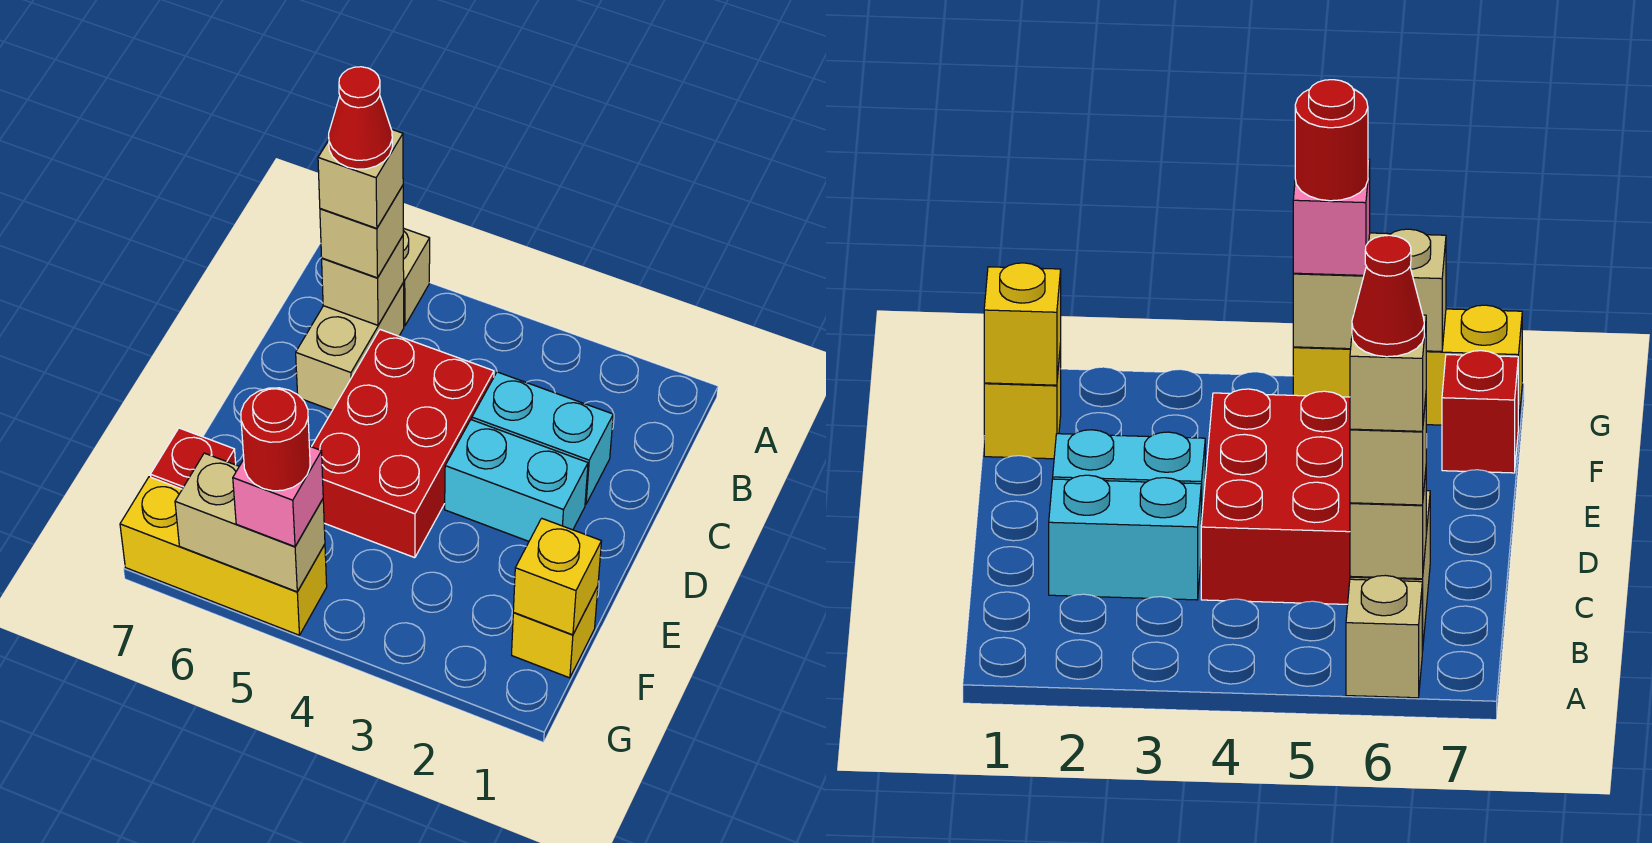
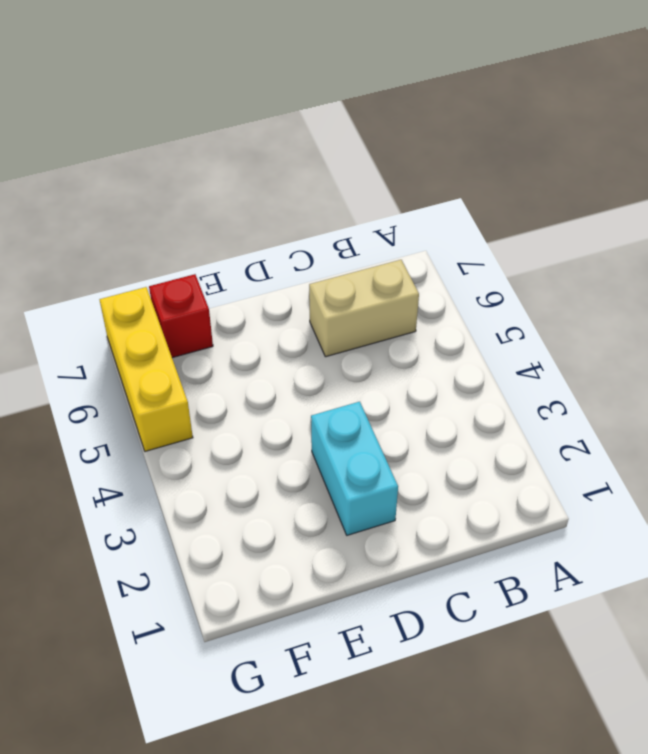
none -> tan brick A6 level 1
none -> cyan brick C2:C3 level 1
none -> red brick C4:E5 level 1

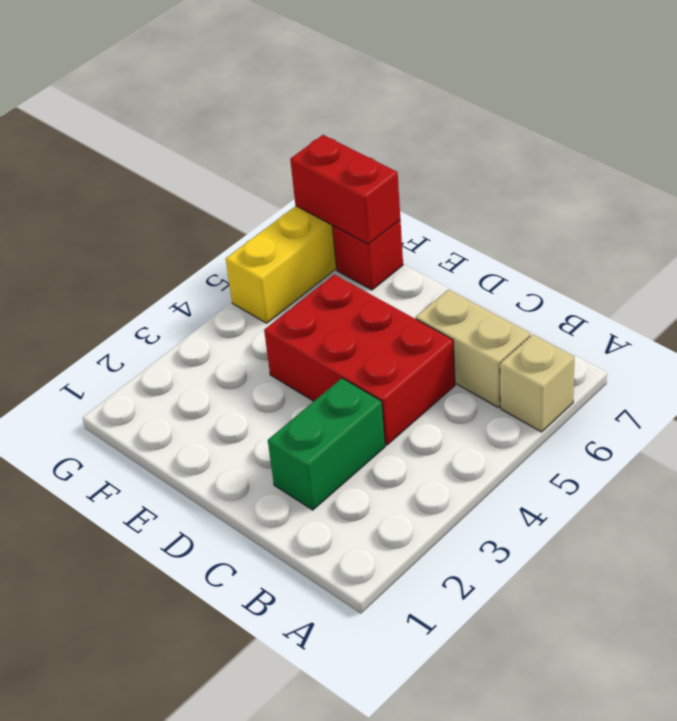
green brick C2:C3 level 1 -> cyan brick C2:C3 level 1
red brick F7:G7 level 2 -> none
none -> cyan brick D2:D3 level 1
none -> yellow brick F1 level 1
none -> tan brick B6 level 2

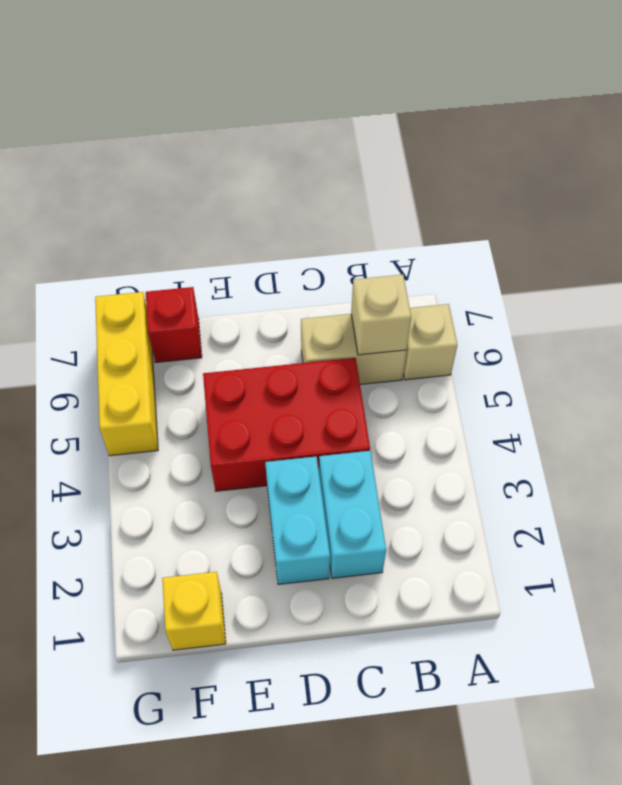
none -> yellow brick F1 level 2
none -> tan brick G5:G6 level 2
none -> tan brick B6 level 3

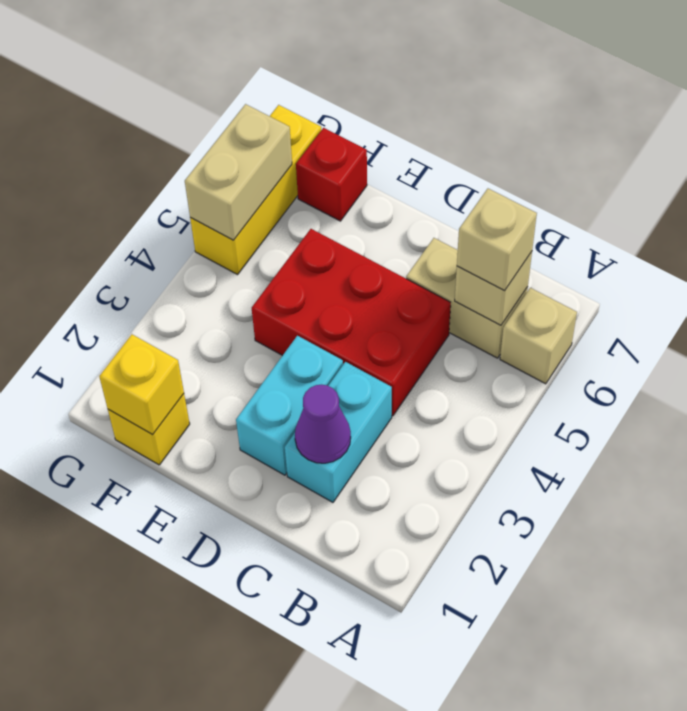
purple cone C2 level 2 -> none
none -> pink brick G5 level 3
none -> tan brick B6 level 4
none -> red round brick G5 level 4

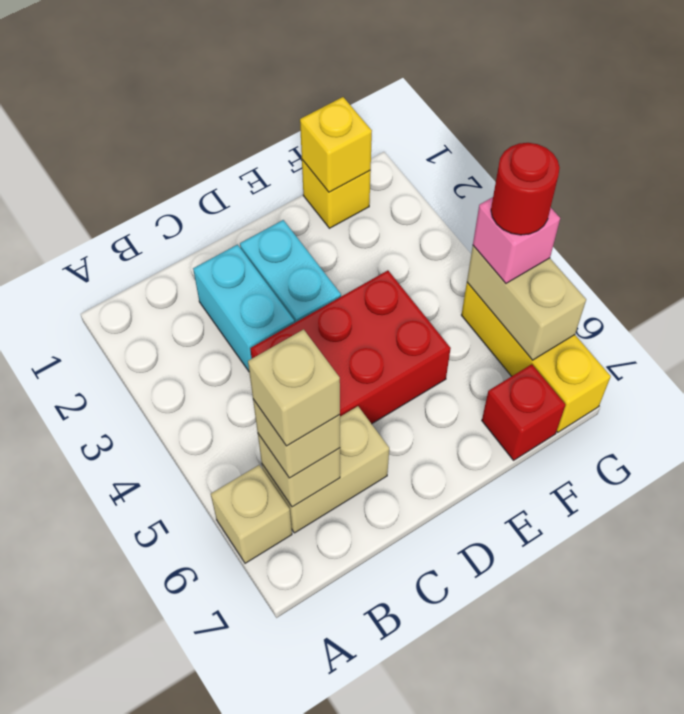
none -> red cone B6 level 5

